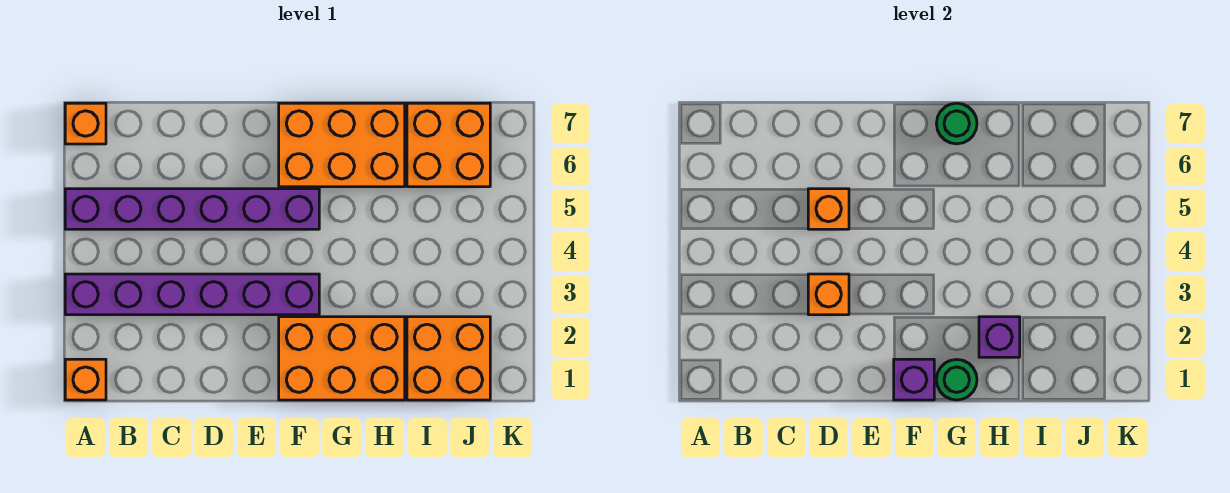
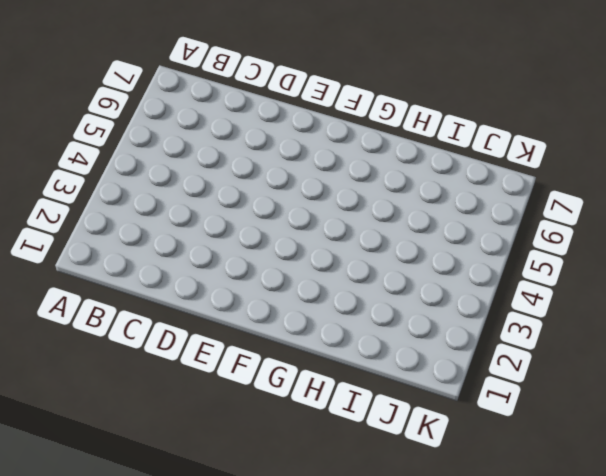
none -> orange brick A1 level 1
none -> purple brick A3:F3 level 1
none -> purple brick A5:F5 level 1

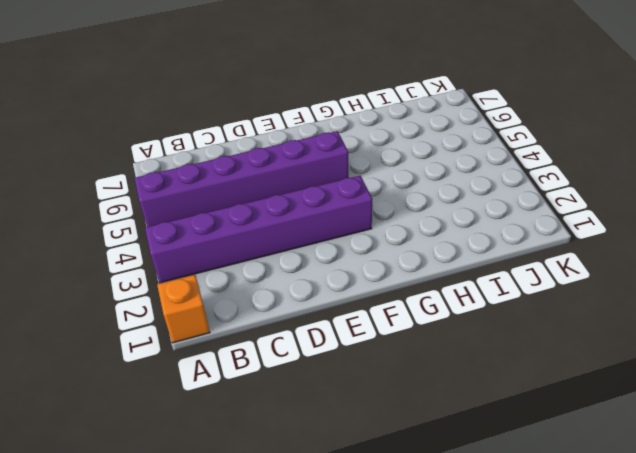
none -> orange brick A7 level 1
none -> orange brick F1:H2 level 1
none -> orange brick F6:H7 level 1

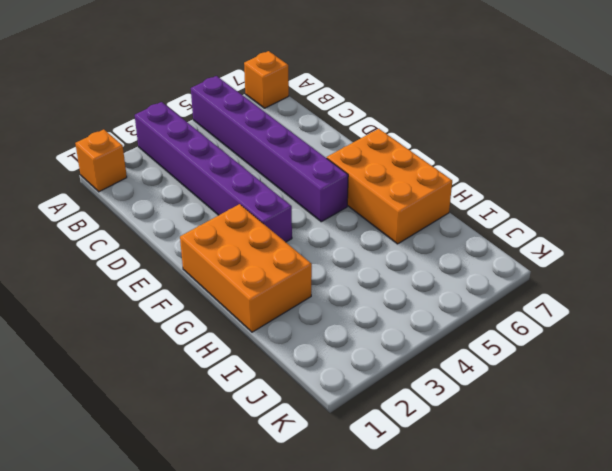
none -> orange brick I1:J2 level 1
none -> orange brick I6:J7 level 1
none -> orange brick D3 level 2

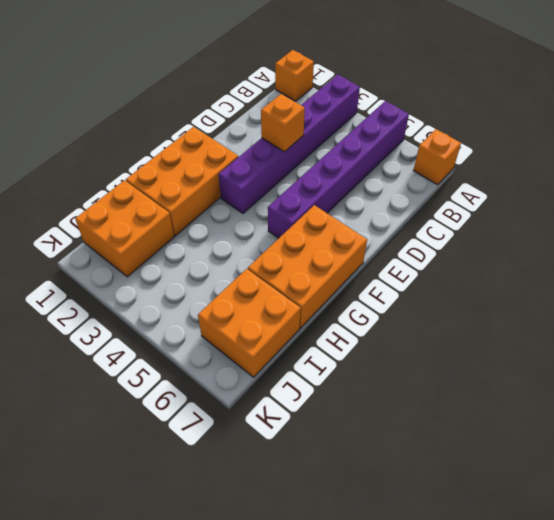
none -> orange brick D5 level 2
none -> purple brick F1 level 2
none -> green round brick G1 level 2

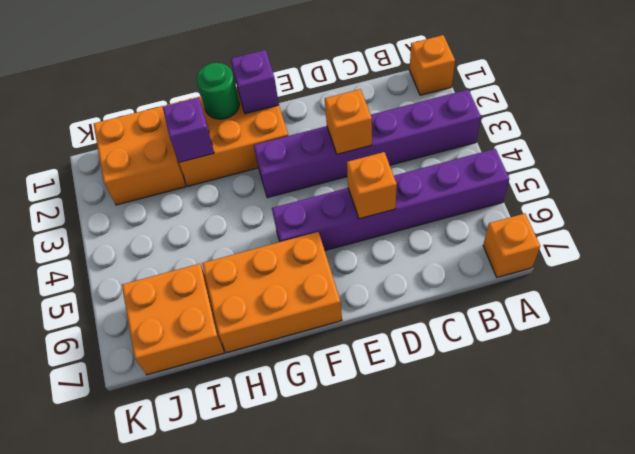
none -> green round brick G7 level 2

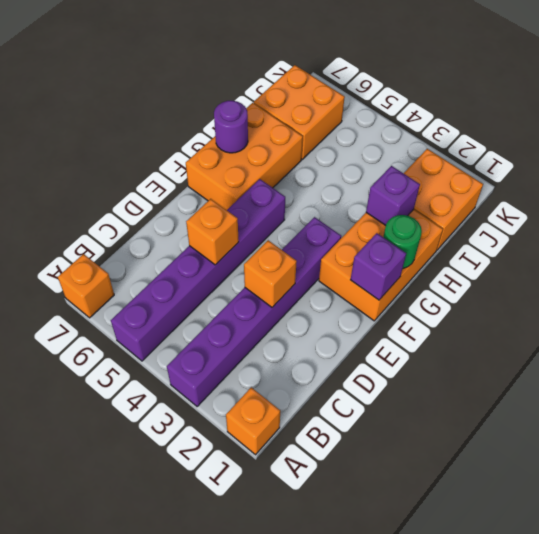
purple round brick G7 level 2 -> green round brick G7 level 2

